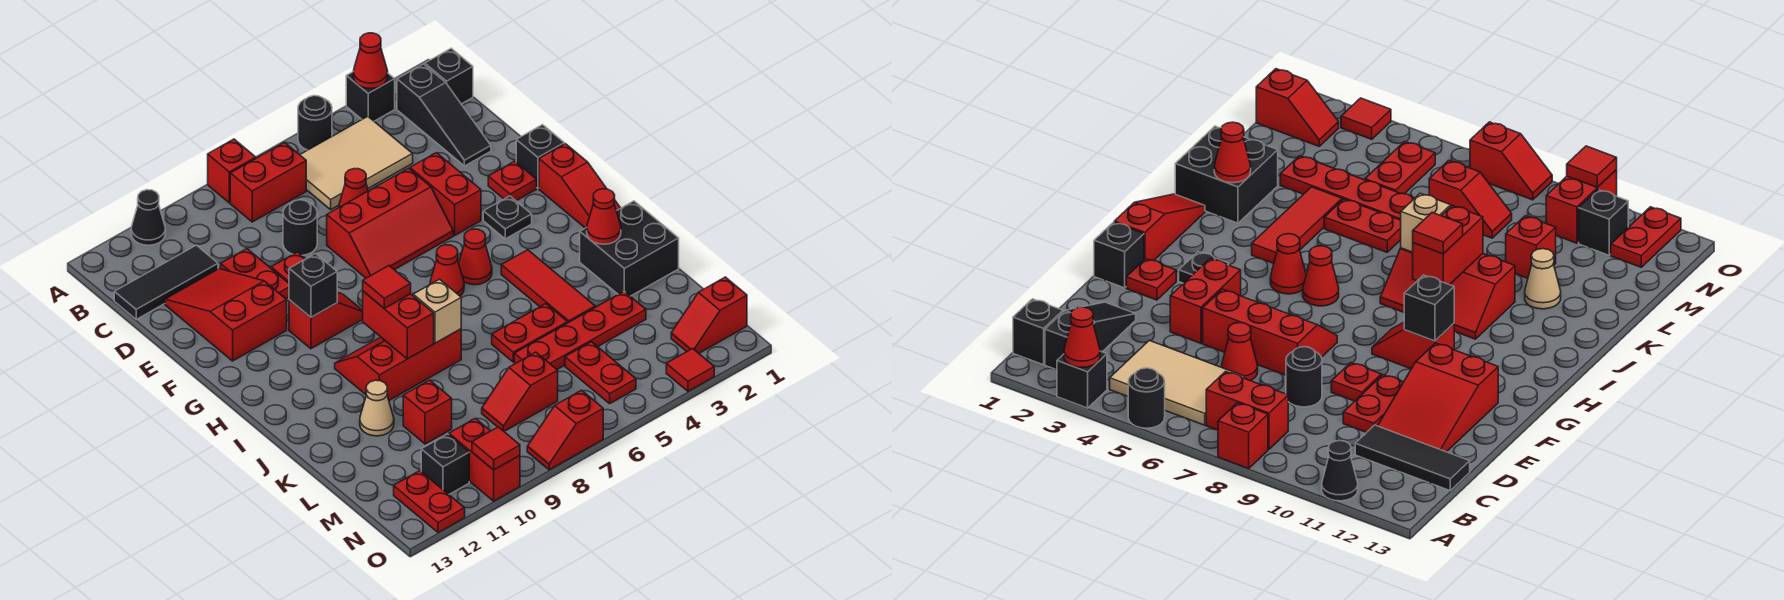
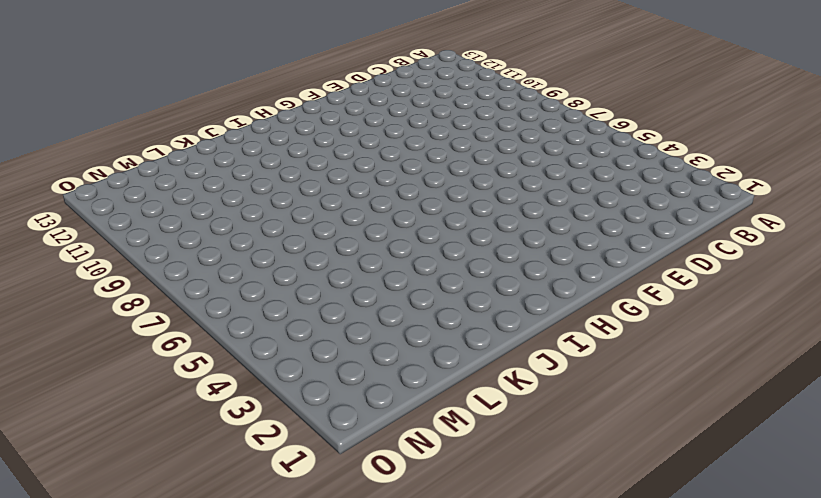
none -> black brick A3 level 1
none -> black round brick A5 level 1
none -> red brick A8 level 1
none -> black cone A11 level 1

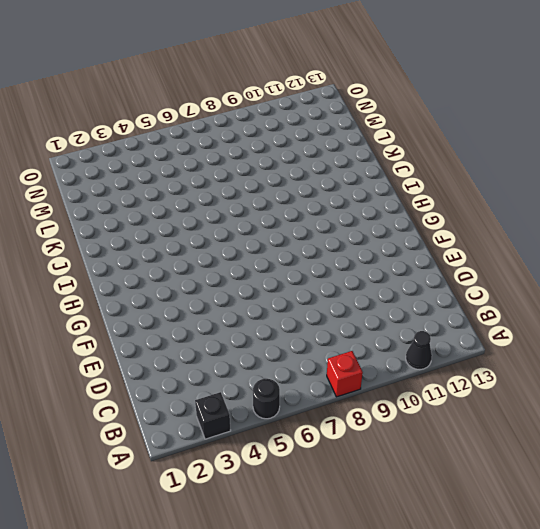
none -> black brick B1 level 1
none -> black slope B2:D2 level 1 top B
none -> tan tile B4:C6 level 1
none -> red brick B7:B8 level 1

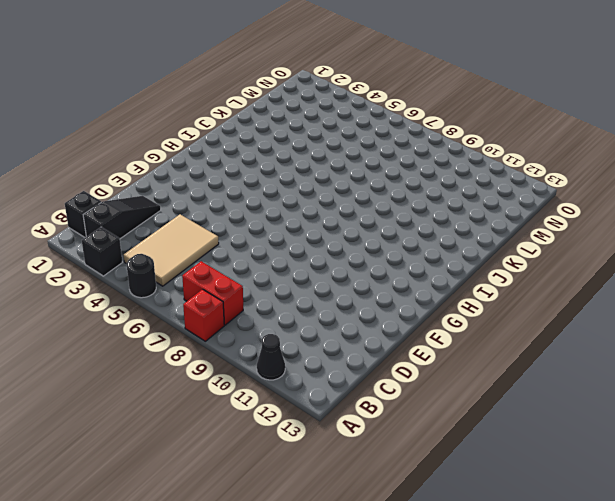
tan tile B4:D5 level 1 -> tan tile B4:C6 level 1
none -> black tile C11:C13 level 1
none -> red cone D6 level 1
none -> black round brick D8 level 1
none -> red plate D10:E10 level 1

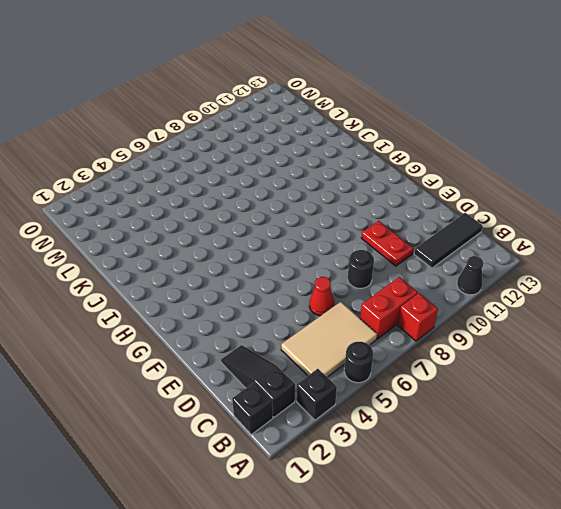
none -> red slope D11:F12 level 1 top F
none -> red brick E4:F4 level 1
none -> red slope E5:F7 level 1 top E
none -> red plate E9 level 1

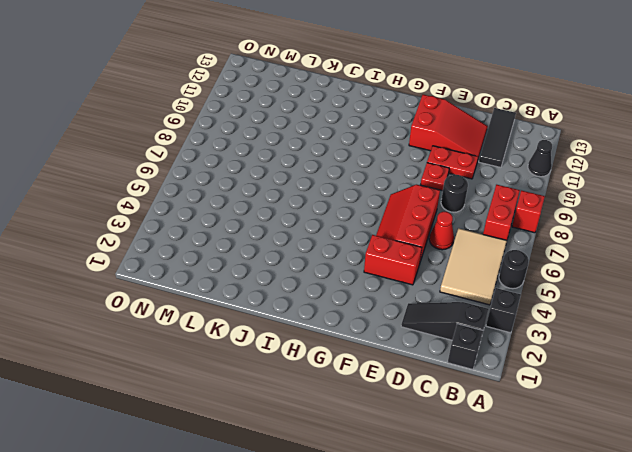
none -> black brick F1 level 1
none -> red plate F2 level 1
none -> red slope G1:I1 level 1 top G
none -> black plate G3 level 1

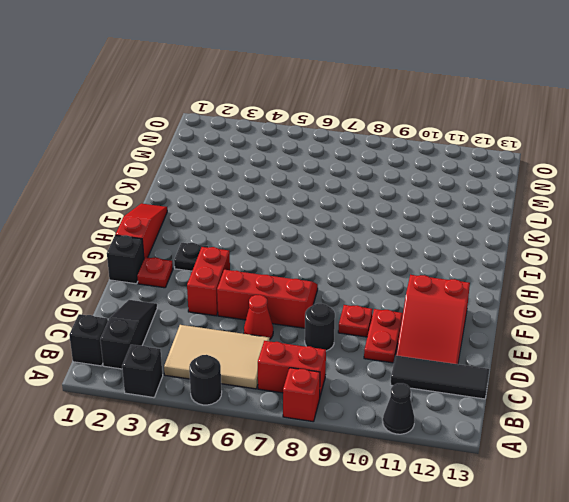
none -> red slope G9:G10 level 1 top 10
none -> red cone H5 level 1
none -> red cone H6 level 1
none -> red tile I4:K4 level 1

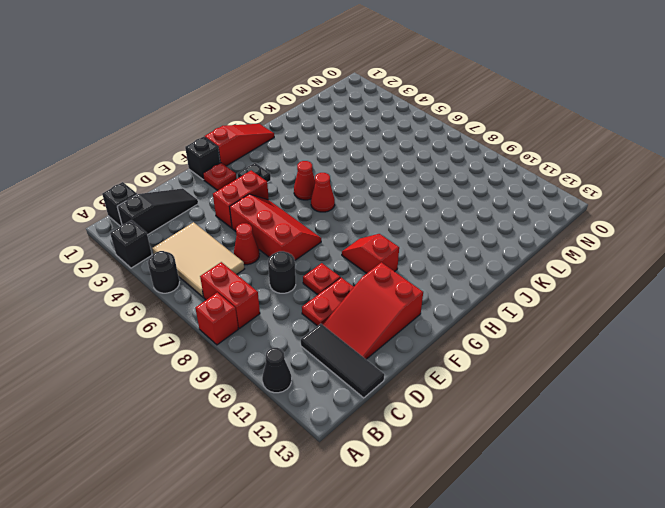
none -> red tile I4:K4 level 1
none -> red slope I8:J10 level 1 top J
none -> black brick J1:K2 level 1
none -> red plate K5:K6 level 1

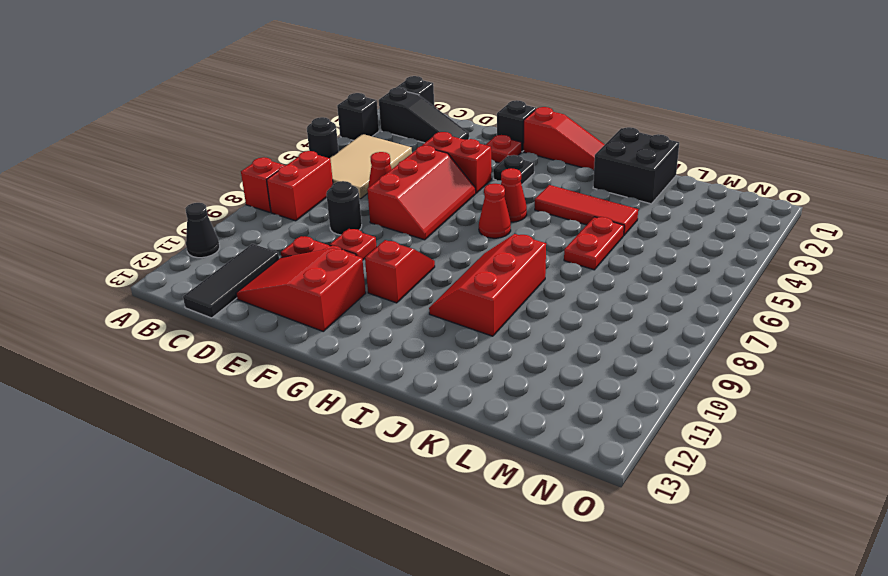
none -> tan cone K11 level 1
none -> red plate L3:L6 level 1
none -> red brick L10 level 1
none -> red plate M5:N5 level 1

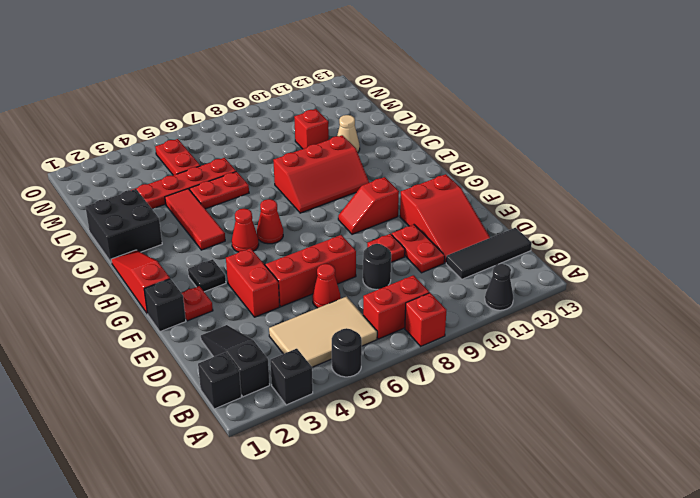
none -> red slope M7:M8 level 1 top 7
none -> red slope N1:N2 level 1 top 1
none -> red brick N10:O10 level 1
none -> black brick N11 level 1

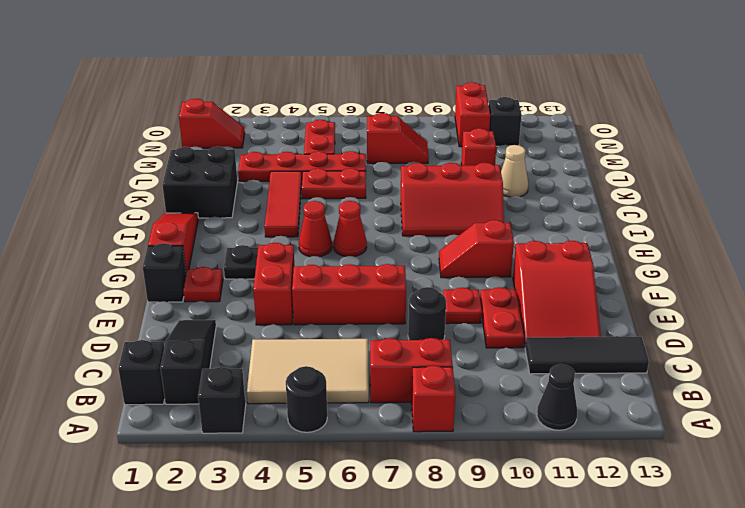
none -> red cone D6 level 1
none -> red plate N12:O12 level 1
none -> red tile O3 level 1
none -> red slope O7:O8 level 1 top 7

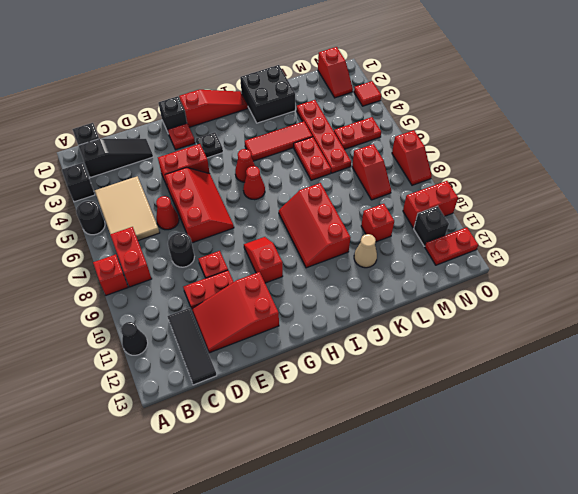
none -> red cone A3 level 2
none -> black brick G10 level 2
none -> red brick I9:J9 level 2
none -> red cone J2 level 2

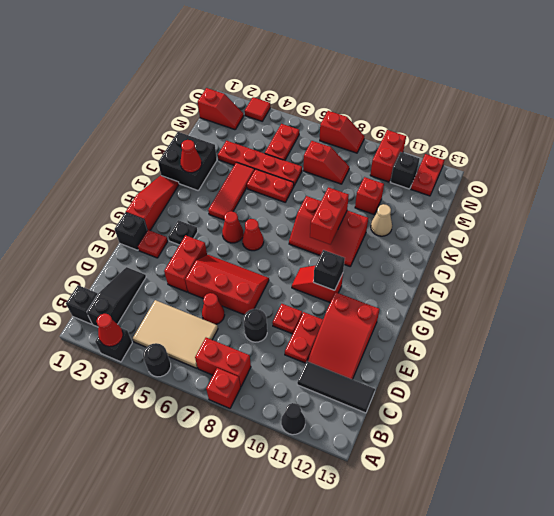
none -> tan brick J8 level 2
none -> red tile O10 level 2
none -> red tile I9 level 3

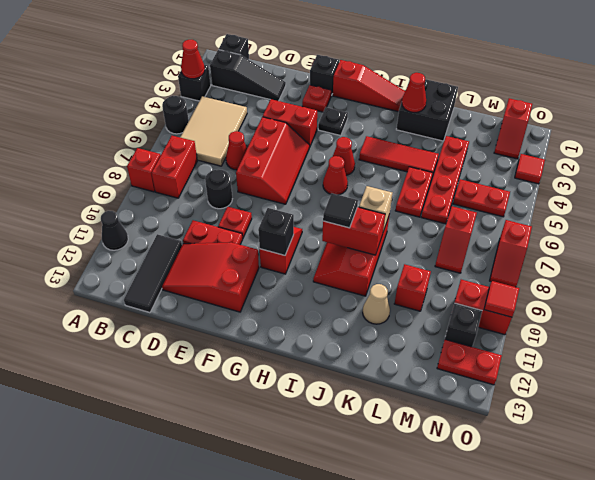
black tile I9 level 3 -> red tile I9 level 3

